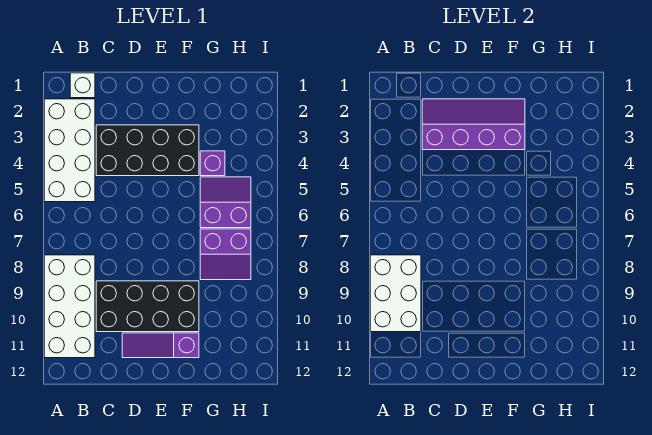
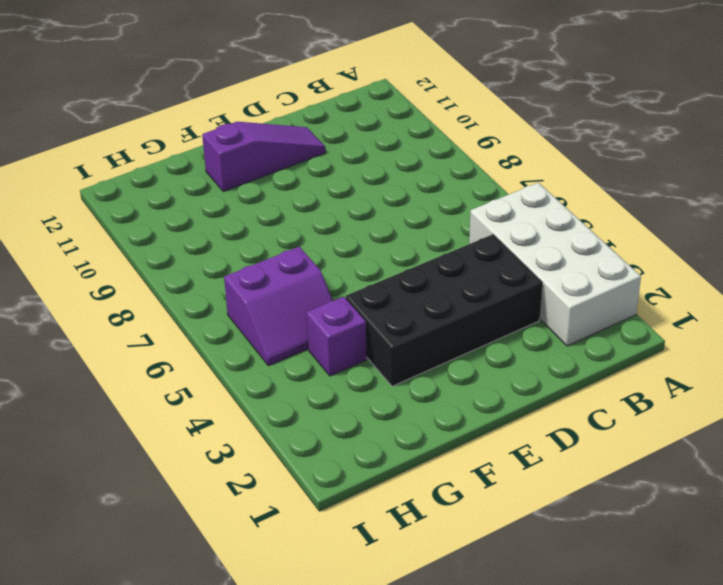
none -> white brick A8:B11 level 1
none -> white brick B1 level 1

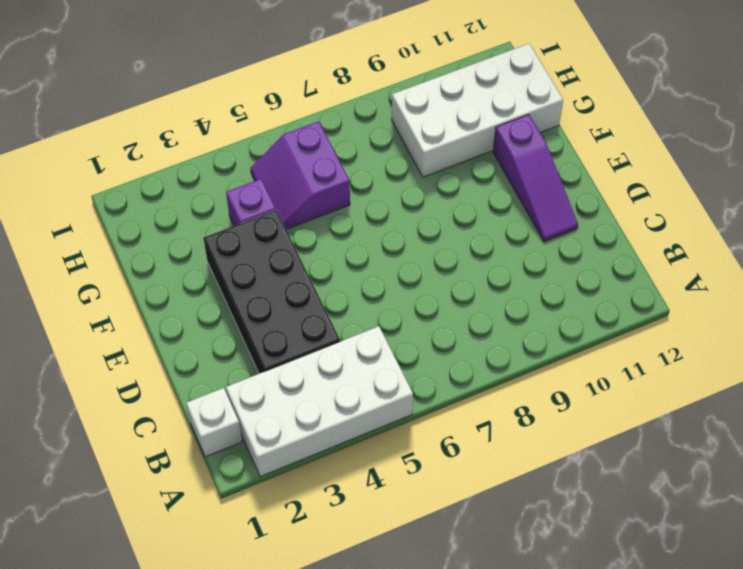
white brick G9:H12 level 1 -> white brick A8:B11 level 1
none -> black brick C9:F10 level 1
none -> purple slope G7:H8 level 1 top 7

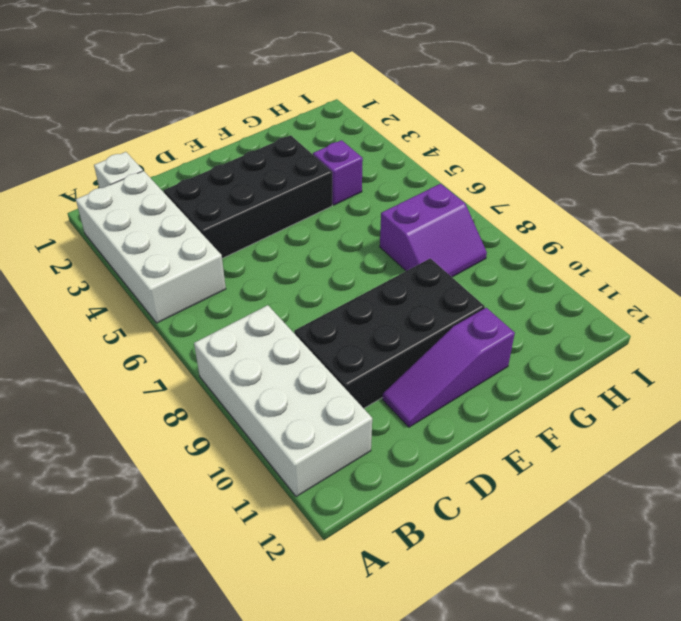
none -> purple slope G5:H6 level 1 top 6
none -> white brick A8:B10 level 2

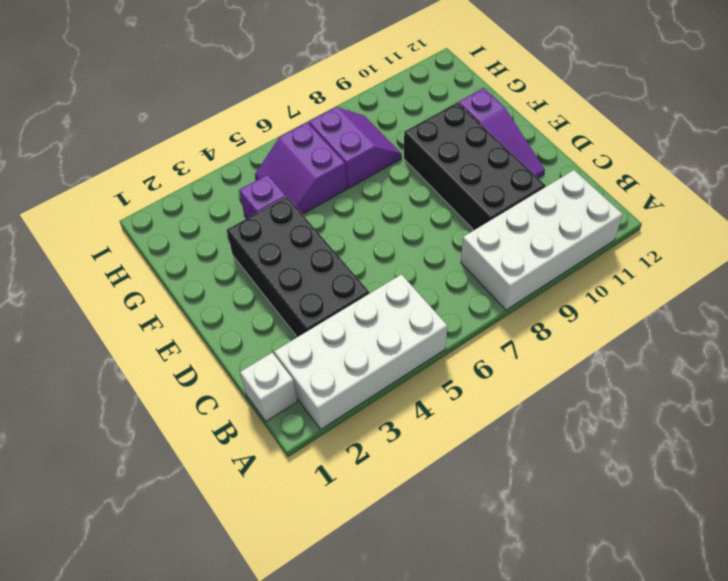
none -> white brick A8:B10 level 2
none -> purple slope C2:F3 level 2 top 3

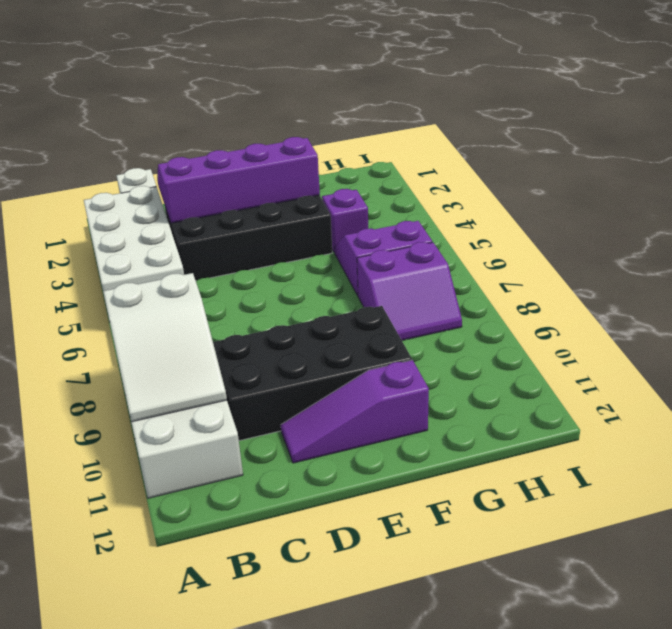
white slope A8:B10 level 2 top 8 -> white brick A8:B10 level 2

